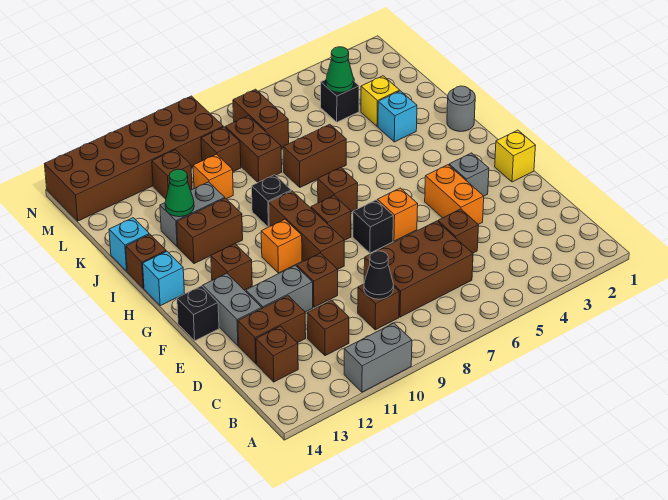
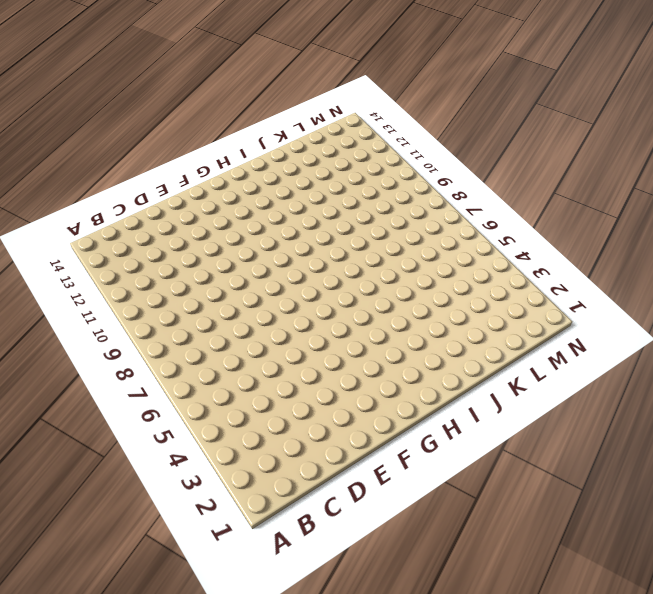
none -> grey brick A10:A11 level 1
none -> brown brick C6:D8 level 1
none -> brown brick C9 level 1
none -> brown brick C11 level 1

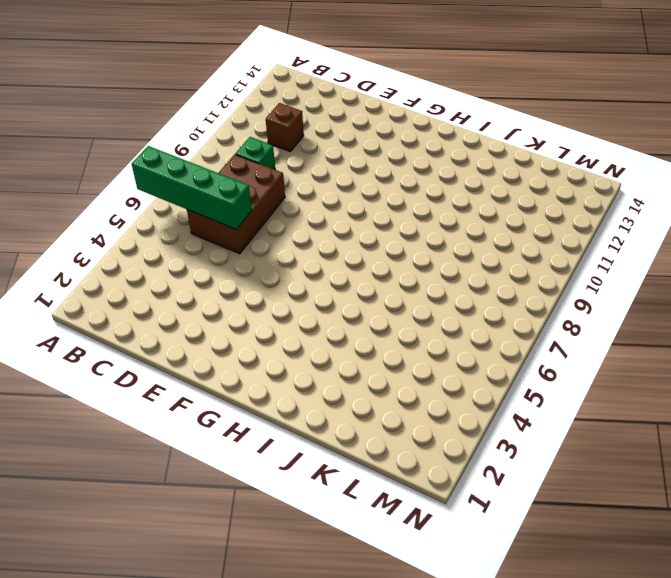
green brick A6:D6 level 2 -> none
green brick C9 level 1 -> brown brick C9 level 1
none -> grey brick A10:A11 level 1
none -> brown brick C13 level 1
none -> brown brick D5 level 1
none -> brown brick D12:D13 level 1

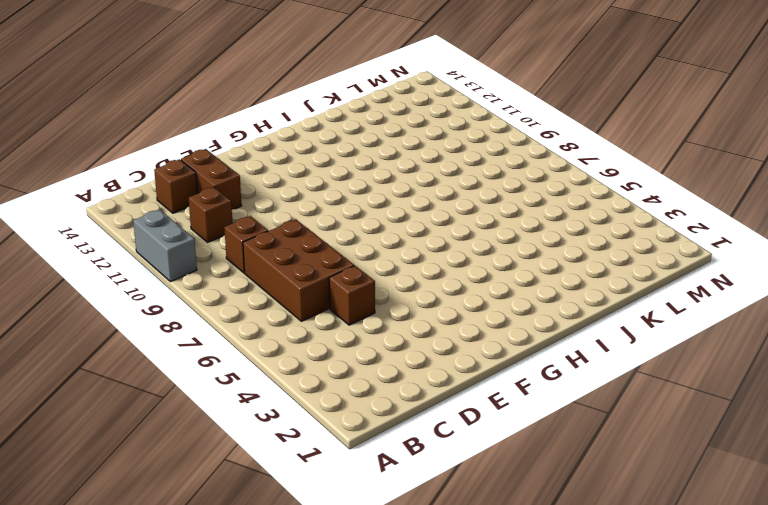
none -> orange brick E4:F4 level 1
none -> brown brick E10 level 1
none -> grey brick E11:E12 level 1
none -> grey brick E13:F13 level 1

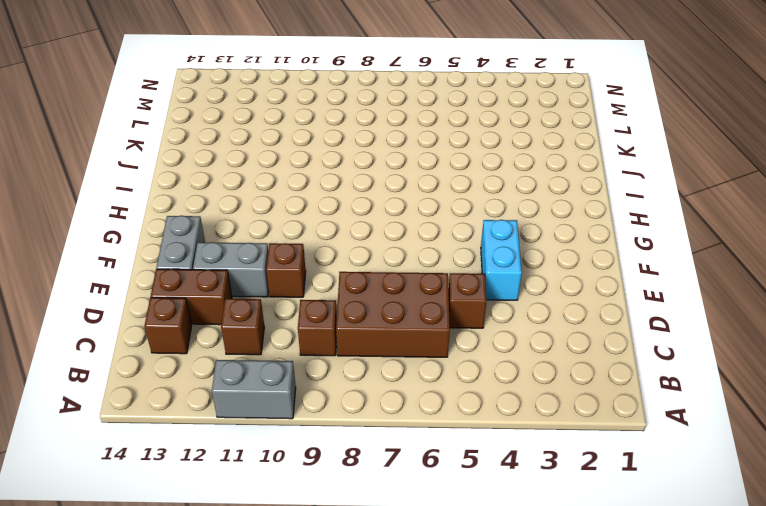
cyan brick E4:F4 level 1 -> orange brick E4:F4 level 1
none -> yellow brick F1 level 1
none -> grey brick F3 level 1
none -> orange brick F6 level 1
none -> black brick F7 level 1

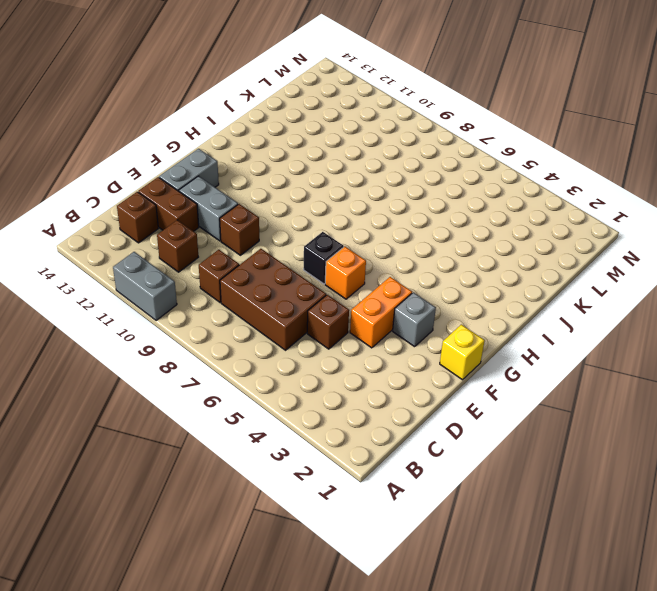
none -> brown brick F9:H9 level 1
none -> black brick F14 level 1
none -> brown brick G8 level 1
none -> orange brick G10 level 1

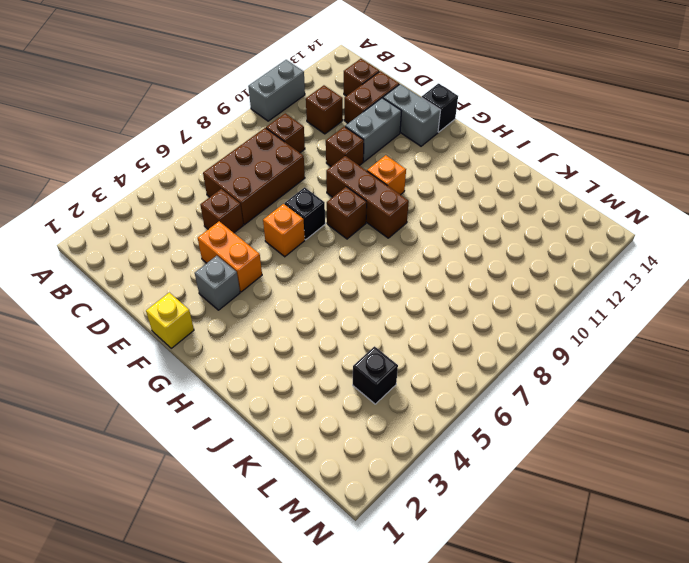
none -> brown brick G12 level 1
none -> brown brick H7 level 1
none -> cyan brick H14 level 1
none -> grey round brick I1 level 1

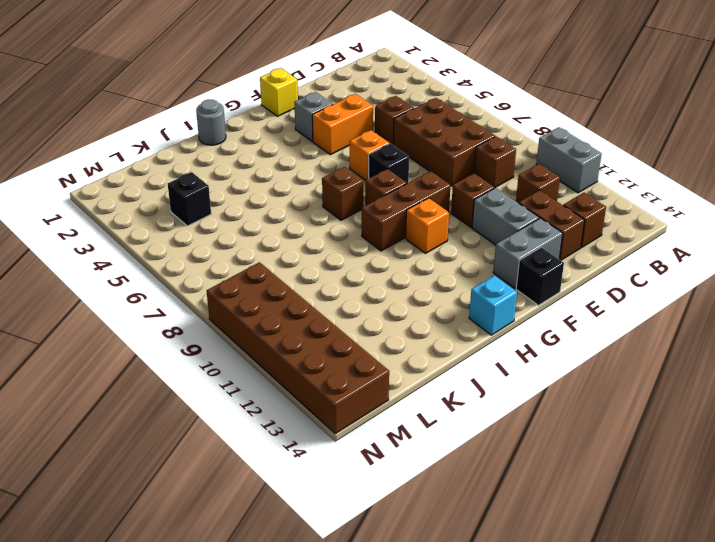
none -> brown brick G12 level 1
none -> black brick I9 level 1
none -> brown brick I11:I12 level 1
none -> brown brick I14 level 1

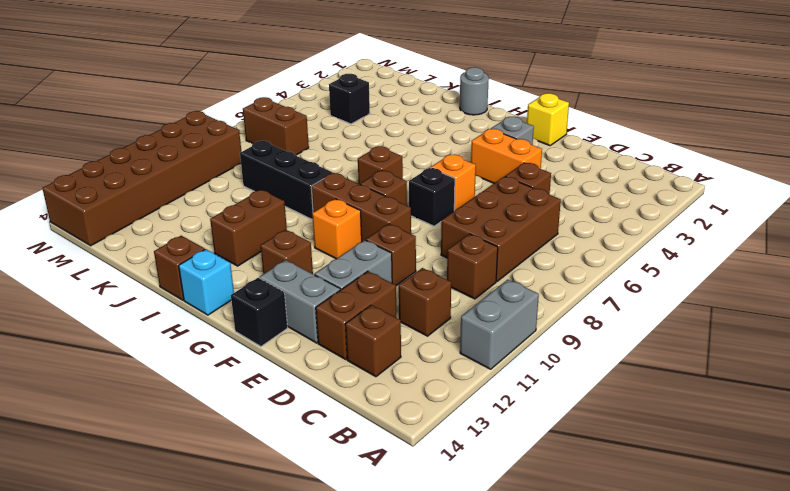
black brick I9:K9 level 1 -> black brick I9 level 1
none -> cyan brick J3 level 1
none -> brown brick J6:J7 level 1
none -> grey brick J11:J12 level 1
none -> cyan brick J14 level 1

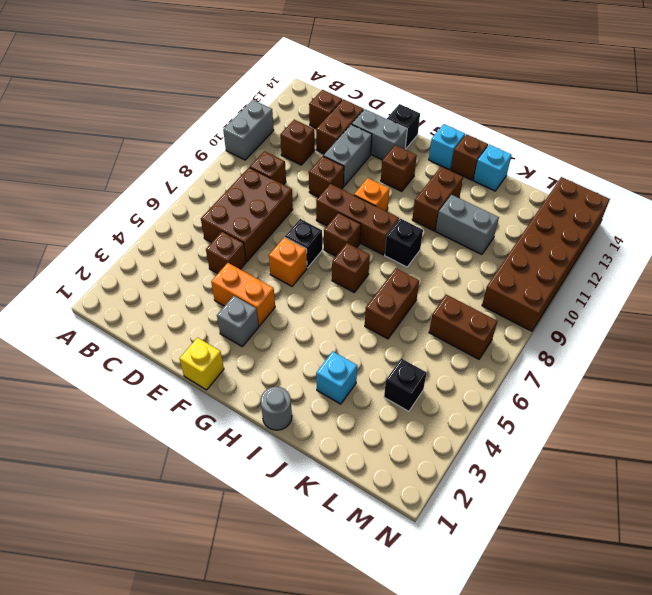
grey brick J11:K11 level 1 -> grey brick J11:J12 level 1
none -> yellow brick K3 level 1
none -> brown brick K8:L8 level 1
none -> orange brick K10 level 1
none -> brown brick L9 level 1

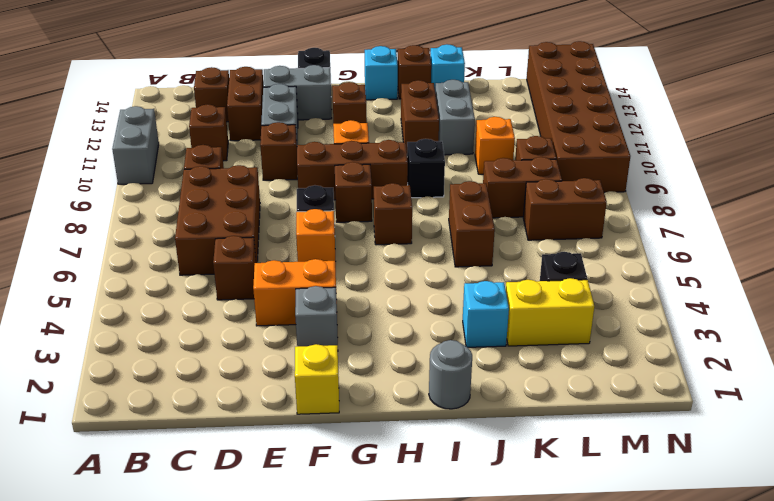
yellow brick K3:L3 level 1 -> yellow brick K3 level 1
none -> brown brick L11 level 1
none -> black cone C9 level 2
none -> green cone J12 level 2
none -> green cone L4 level 2

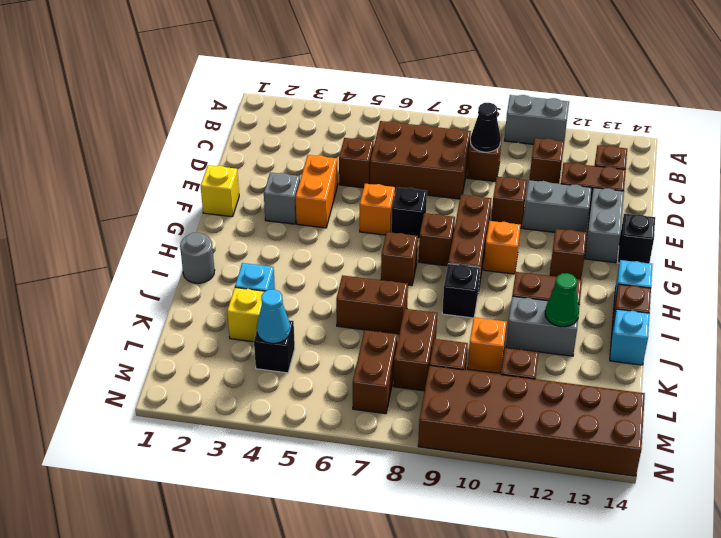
cyan cone L4 level 2 -> green cone L4 level 2

